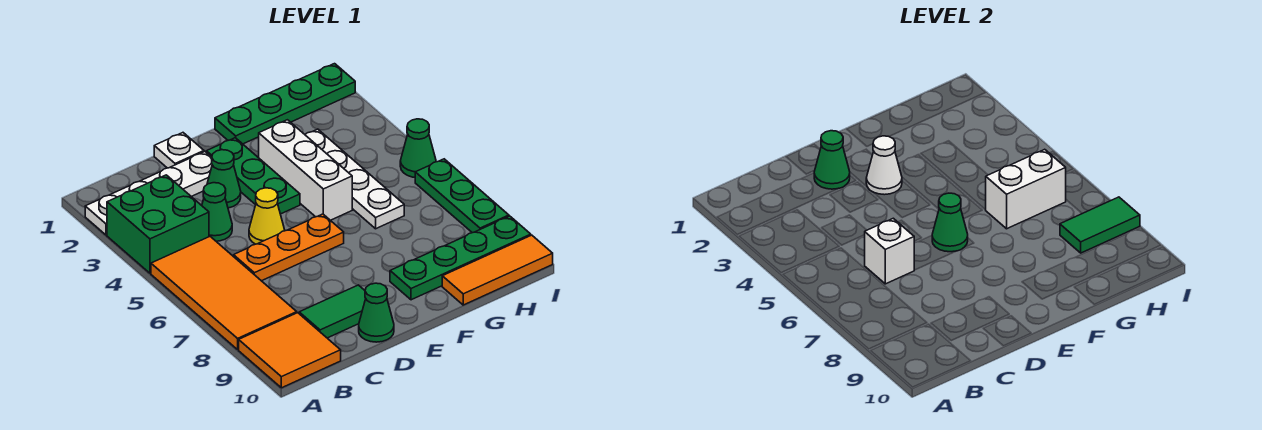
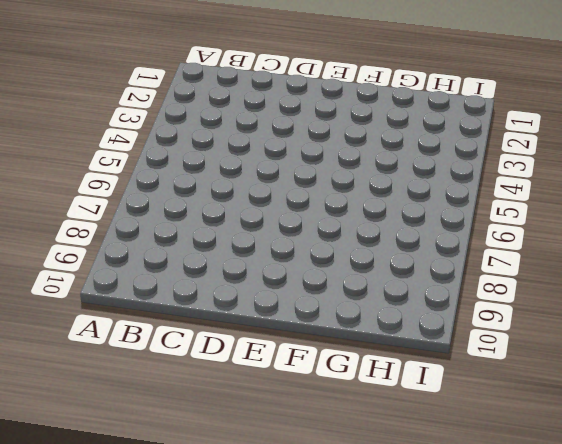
none -> white plate A2:D2 level 1
none -> green brick A3:B4 level 1
none -> orange tile A5:B8 level 1

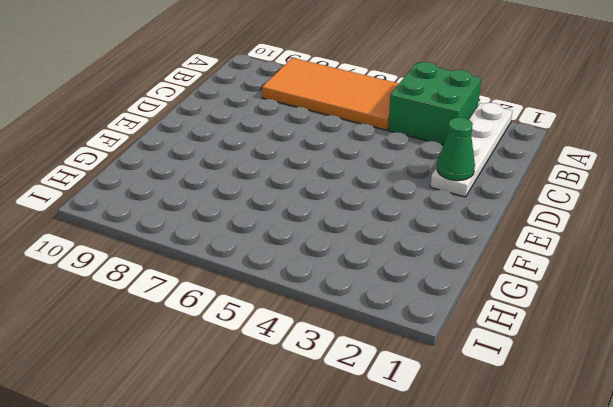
none -> orange tile A9:B10 level 1
none -> green cone C4 level 1
none -> orange plate C6:E6 level 1

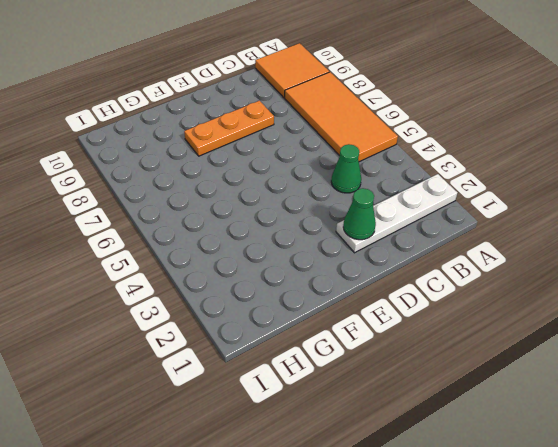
orange plate D8:F8 level 1 -> orange plate C6:E6 level 1
none -> green brick A3:B4 level 1
none -> green tile C9:D9 level 1
none -> white plate D1 level 1

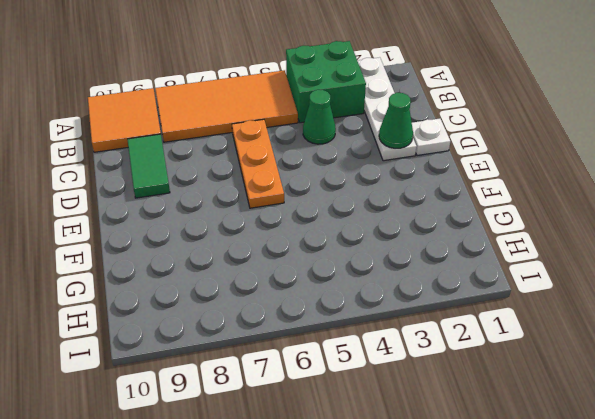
none -> green cone D3 level 1
none -> yellow cone D5 level 1
none -> green cone D10 level 1

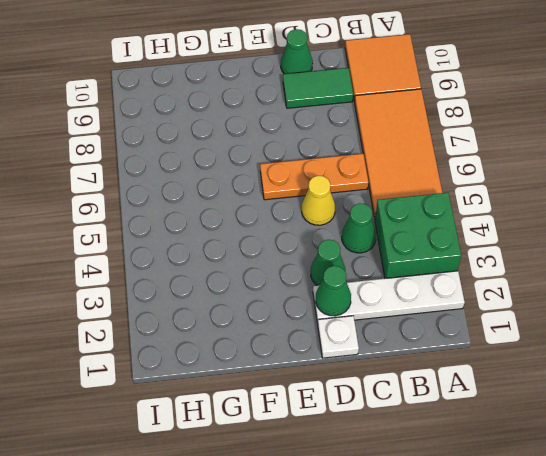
none -> green plate E2:E4 level 1
none -> green plate F1:I1 level 1
none -> white brick F3:F5 level 1

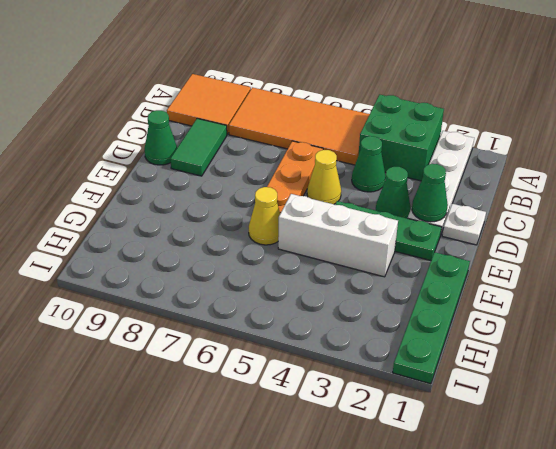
yellow cone F6 level 1 -> none
none -> green plate F9:I9 level 1
none -> white plate G3:G6 level 1
none -> orange tile G10:I10 level 1

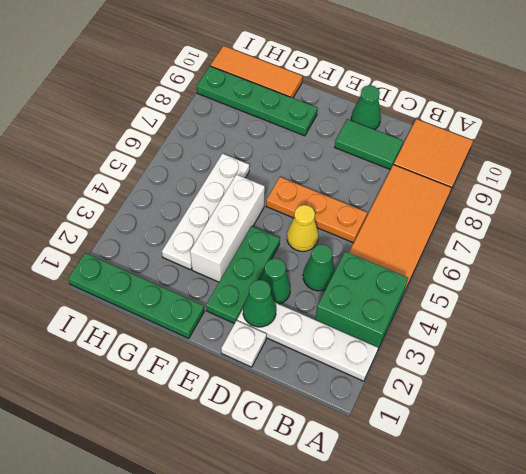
none -> green cone I5 level 1
none -> green plate I6:I8 level 1
none -> white brick C6 level 2

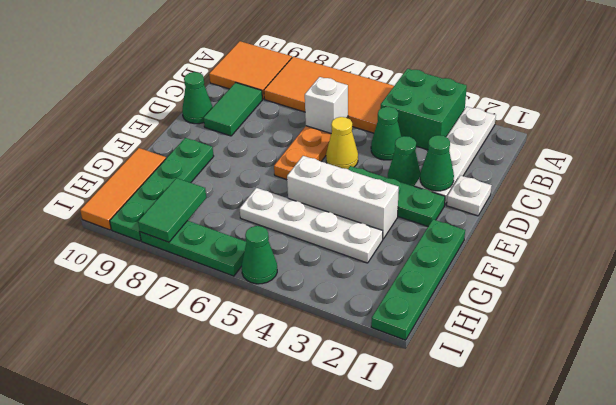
none -> white cone E3 level 2
none -> green cone E6 level 2
none -> white brick G6:H6 level 2

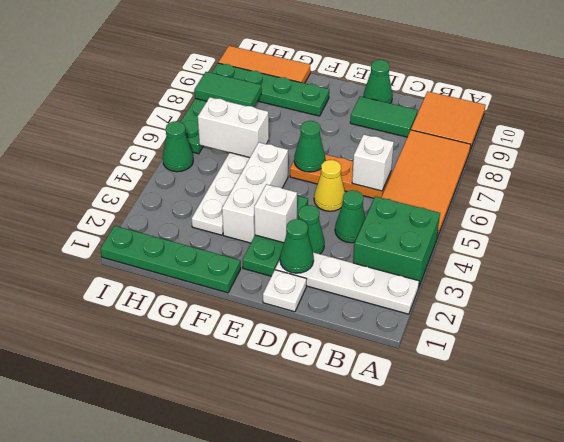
white brick E3 level 2 -> white cone E3 level 2

